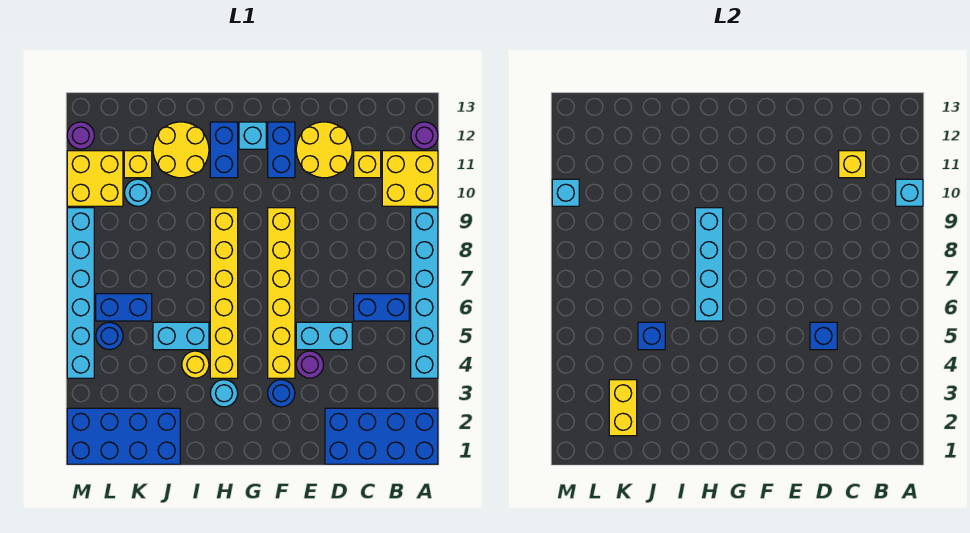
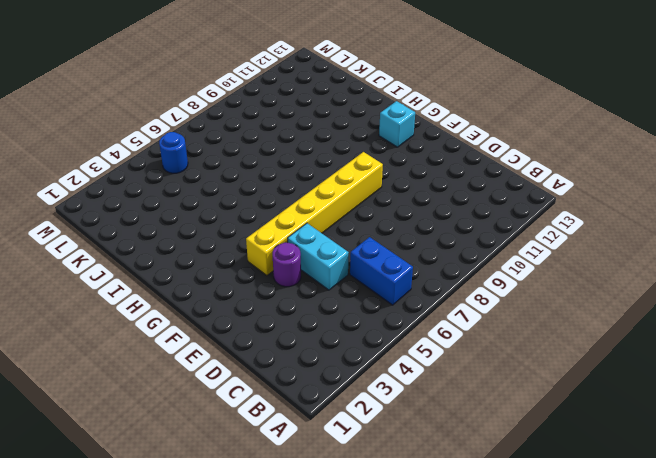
none -> blue brick A1:D2 level 1
none -> cyan brick A4:A9 level 1
none -> yellow brick A10:B11 level 1
none -> purple round brick A12 level 1

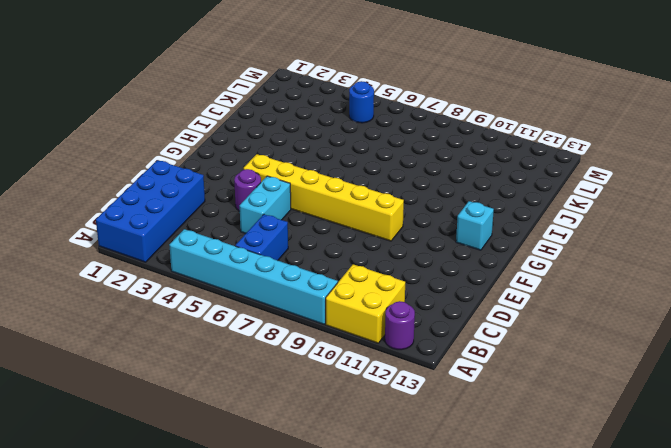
none -> yellow brick C11 level 1
none -> yellow round brick D11:E12 level 1
none -> blue round brick F3 level 1
none -> blue brick F11:F12 level 1

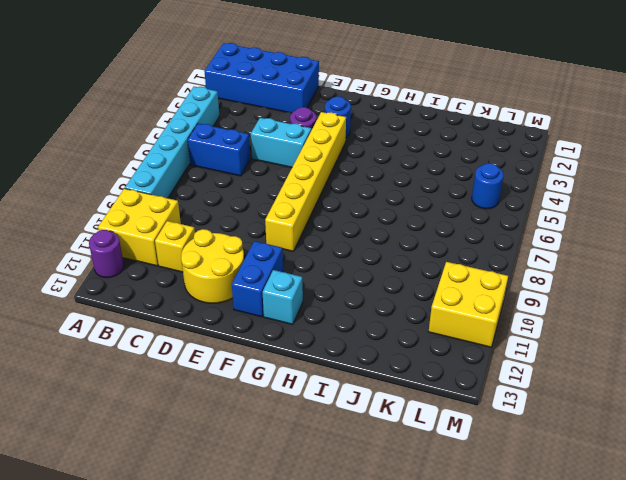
none -> cyan round brick H3 level 1
none -> yellow brick H4:H9 level 1
none -> blue brick H11:H12 level 1
none -> yellow round brick I4 level 1

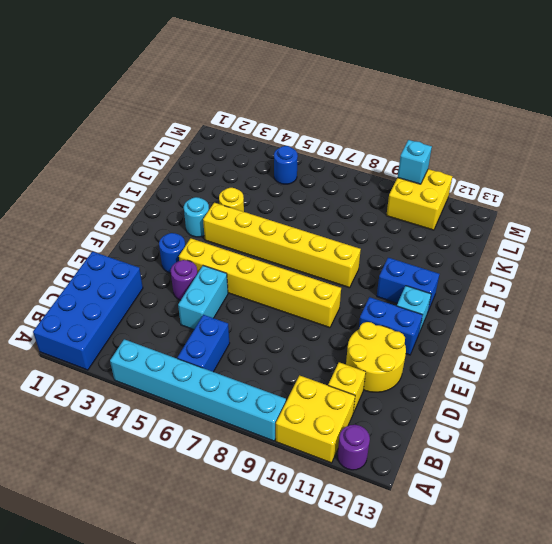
none -> cyan brick I5:J5 level 1
none -> yellow round brick I11:J12 level 1
none -> blue brick J1:M2 level 1
none -> blue brick K6:L6 level 1

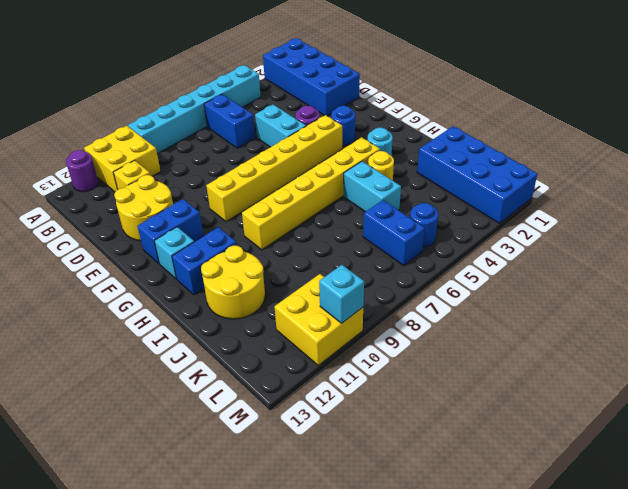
none -> cyan round brick K10 level 1
none -> yellow brick K11 level 1
none -> cyan brick M4:M9 level 1
none -> purple round brick M12 level 1

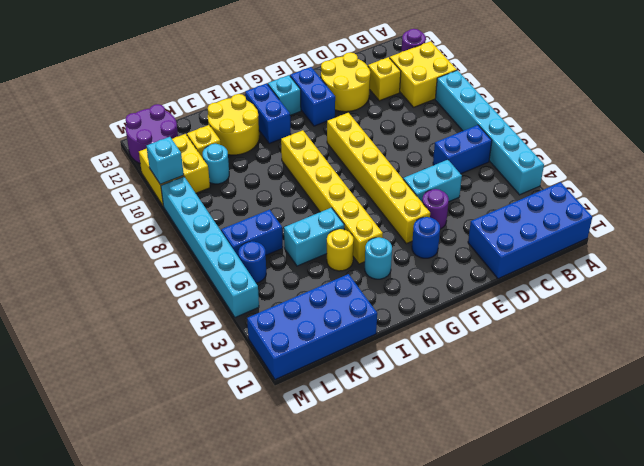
purple round brick L12:M13 level 1 -> purple round brick M12 level 1
none -> cyan brick A10 level 2
none -> yellow brick C11 level 2
none -> blue brick D5 level 2
none -> cyan brick H6:H9 level 2

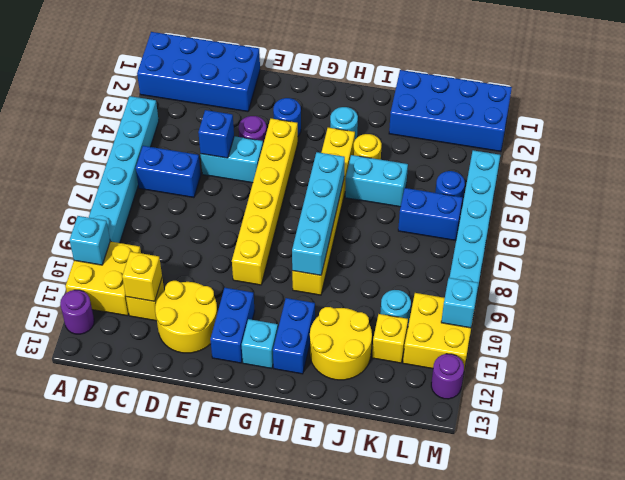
none -> blue brick J5 level 2
none -> yellow brick K2:K3 level 2

